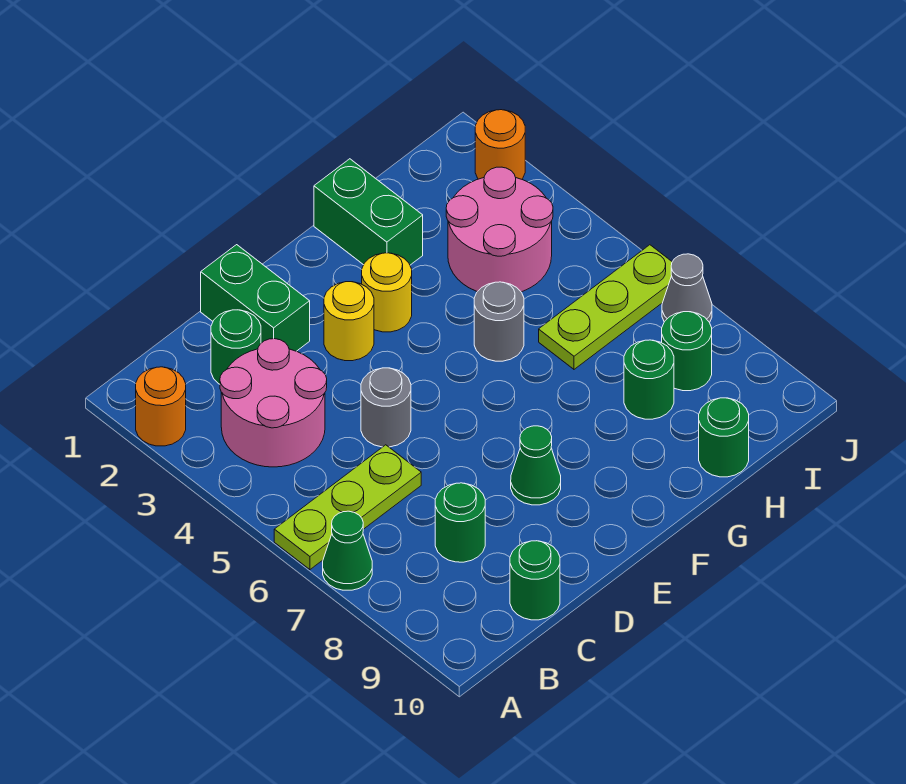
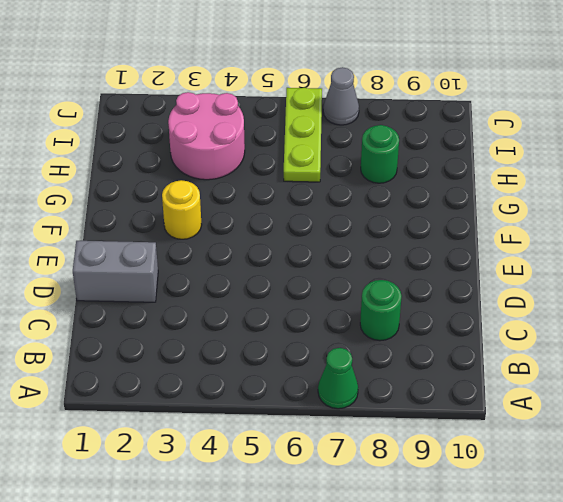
grey brick D1:D2 level 1 -> green brick D1:D2 level 1
none -> orange round brick A2 level 1
none -> lime plate A6:C6 level 1
none -> pink round brick B3:C4 level 1

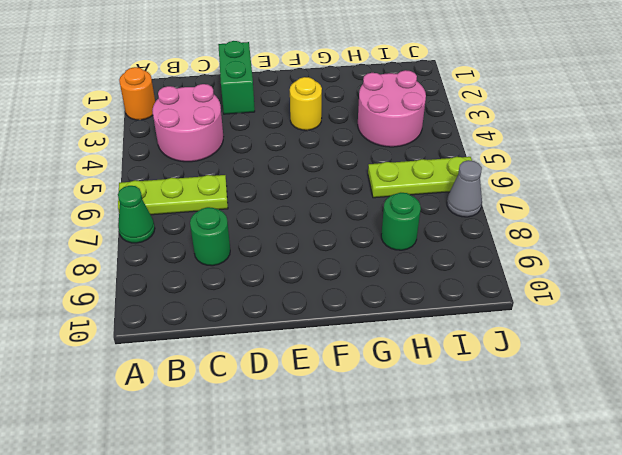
none -> green round brick C2 level 1
none -> green round brick C10 level 1
none -> grey round brick D5 level 1

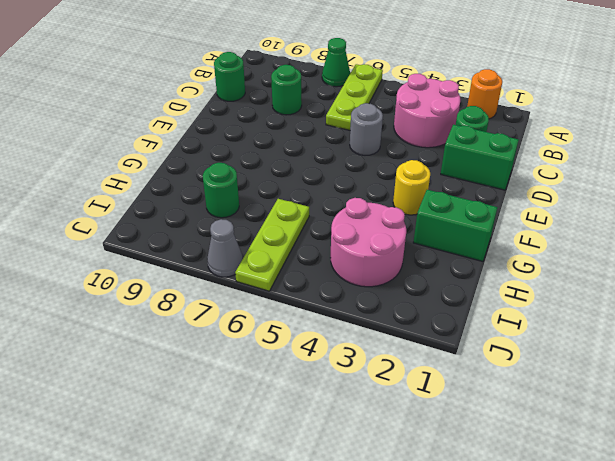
none -> yellow round brick E3 level 1
none -> green cone E8 level 1
none -> grey round brick G5 level 1

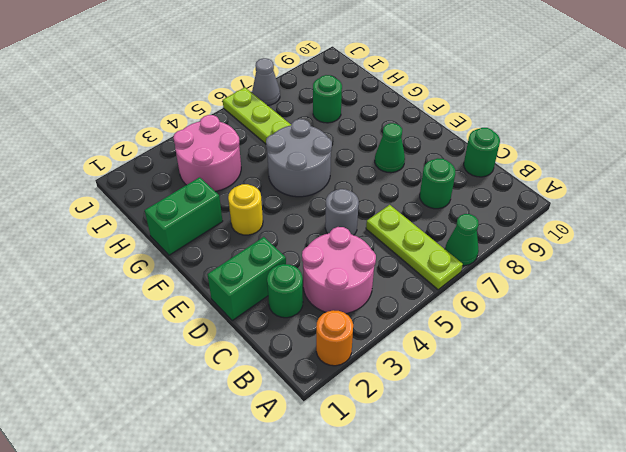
grey round brick F5:G6 level 1 -> grey round brick G5 level 1
none -> yellow round brick E3 level 1
none -> green round brick H10 level 1
none -> green round brick I8 level 1

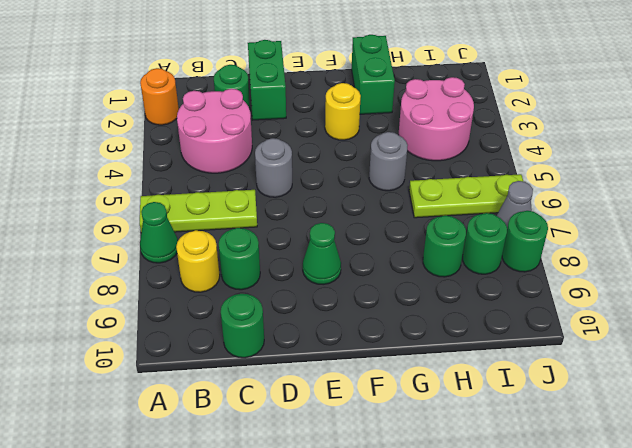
yellow round brick B8 level 1 -> yellow round brick E3 level 1
green round brick J8 level 1 -> green round brick H10 level 1
none -> orange round brick J2 level 1

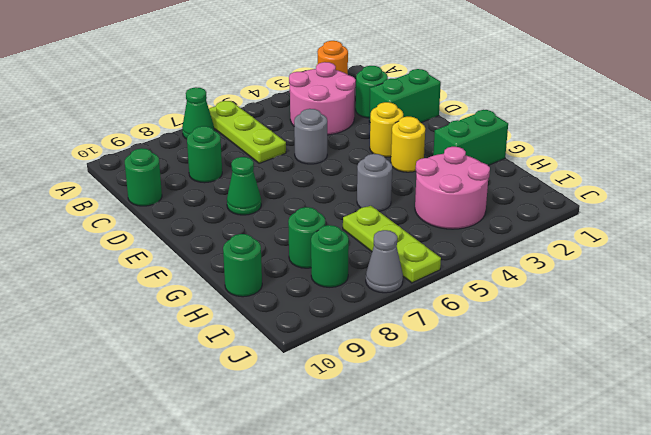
none -> orange round brick J2 level 1

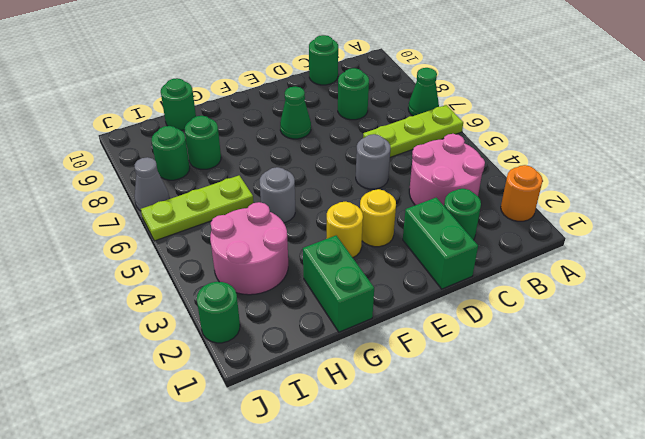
green round brick J2 level 1 -> orange round brick J2 level 1

